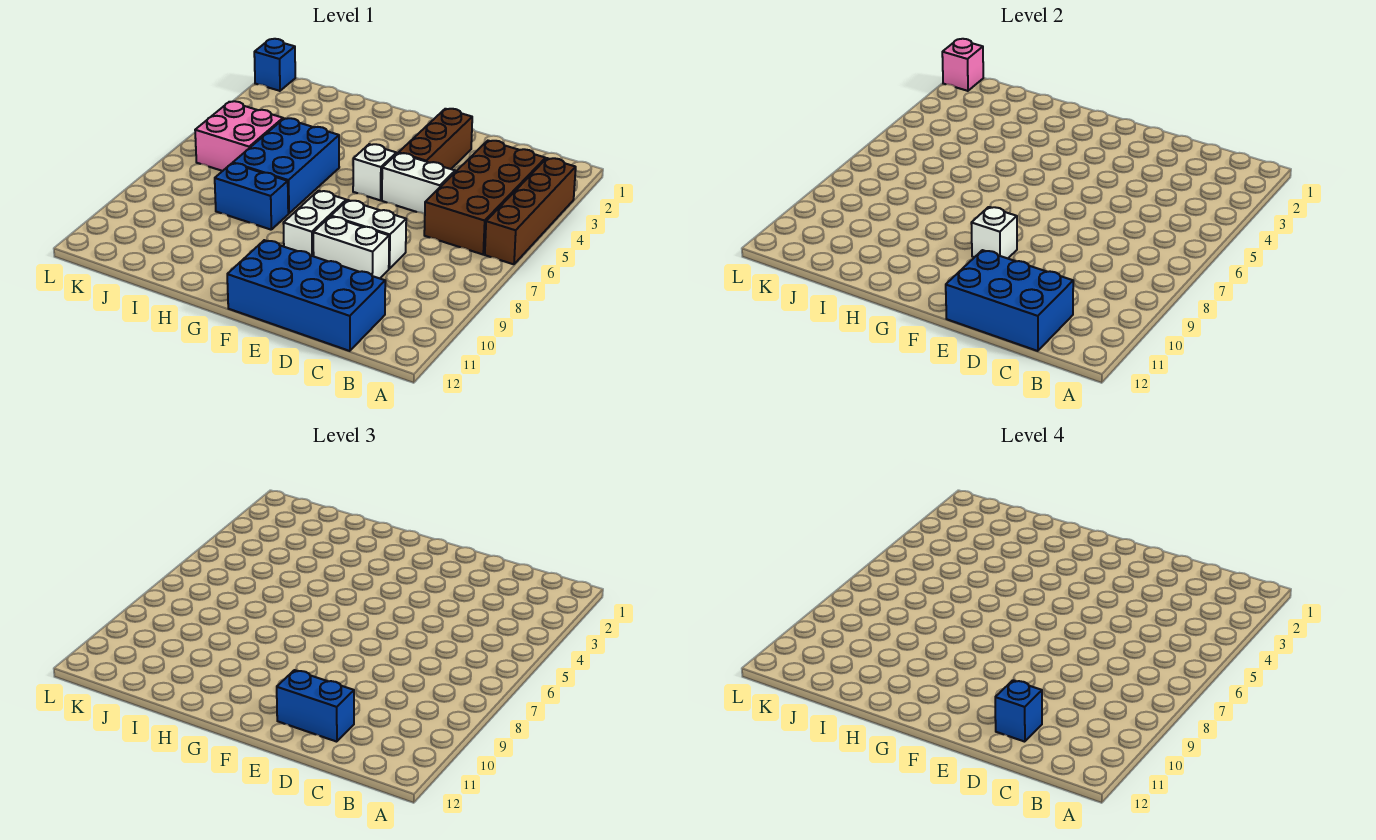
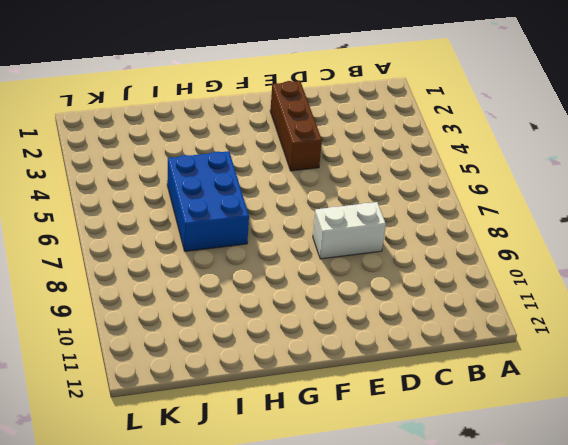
none -> brown brick A3:A6 level 1
none -> brown brick B3:C6 level 1
none -> blue brick C11:F12 level 1

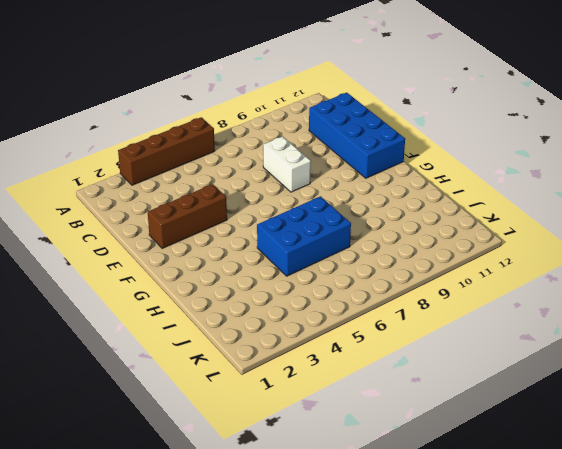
none -> brown brick B3:C6 level 1
none -> white brick D5:E5 level 1
none -> white brick D9:E9 level 1

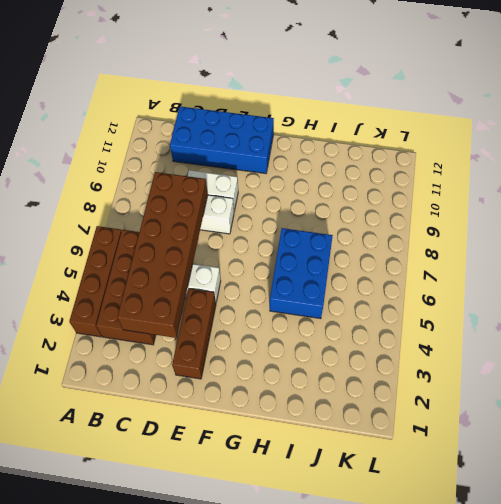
brown brick C3:D8 level 2 -> none
none -> white brick F5 level 1
none -> white brick F8:F9 level 1
none -> blue brick H8:I8 level 1

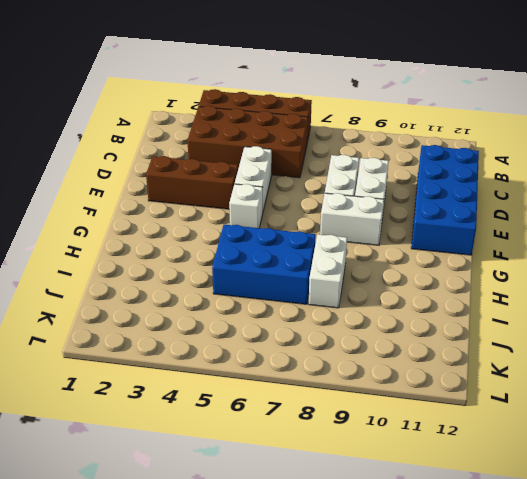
white brick H8:I8 level 1 -> blue brick H8:I8 level 1
none -> pink brick J5:K6 level 1
none -> blue brick L1 level 1
none -> blue brick C11:E12 level 2

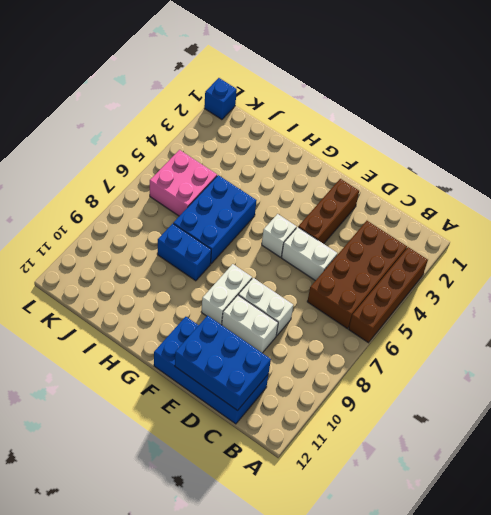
none -> white brick F9 level 2
none -> pink brick L1 level 2
none -> blue brick D11:E11 level 3

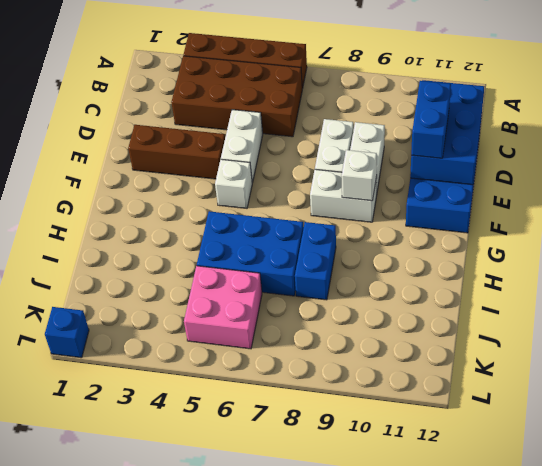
none -> pink brick L1 level 2
none -> blue brick D11 level 4

